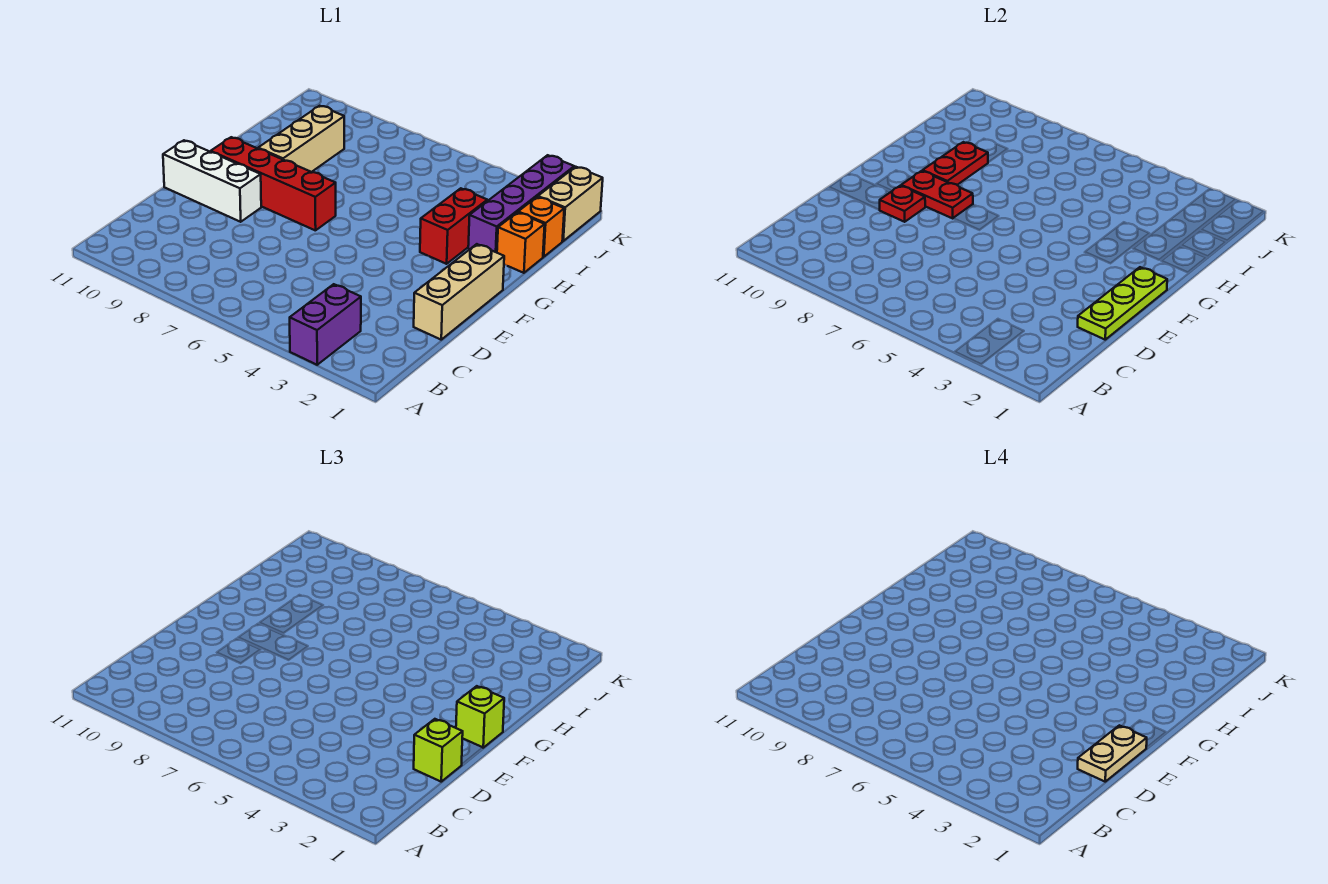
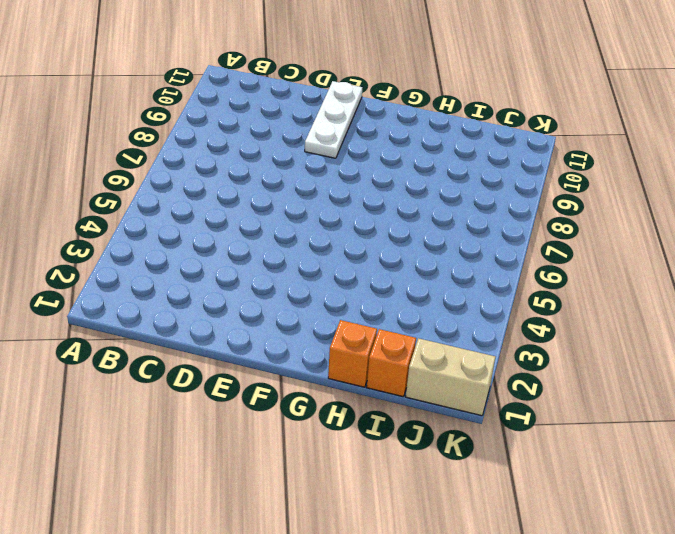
white plate E9:E11 level 1 -> white brick E9:E11 level 1
none -> purple brick A3:B3 level 1
none -> tan brick D1:F1 level 1
none -> red brick F7:F10 level 1

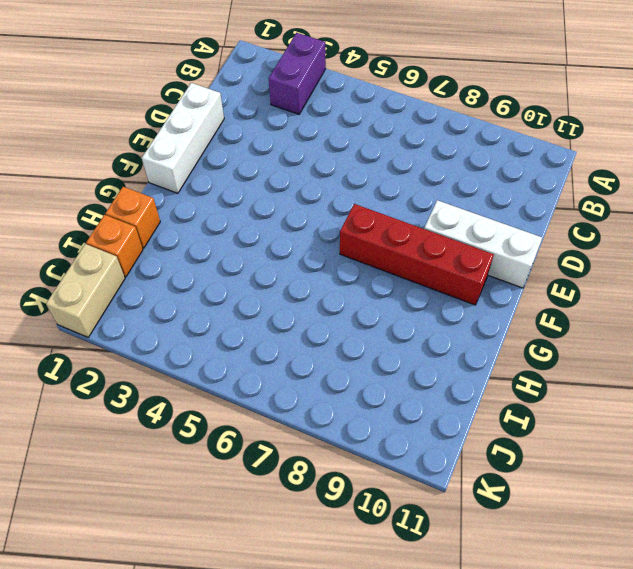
white brick D1:F1 level 1 -> tan brick D1:F1 level 1
none -> red brick G3:H3 level 1
none -> tan brick G9:I9 level 1
none -> purple brick H2:K2 level 1

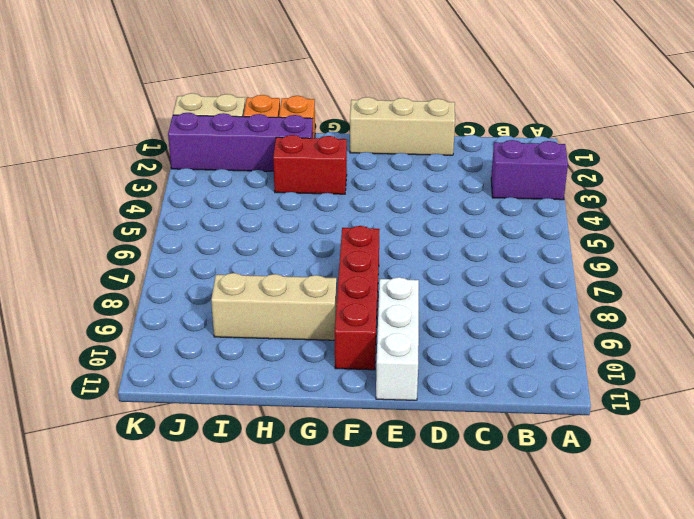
none -> lime plate D1:F1 level 2
none -> red plate E9 level 2
none -> red plate F8:F9 level 2

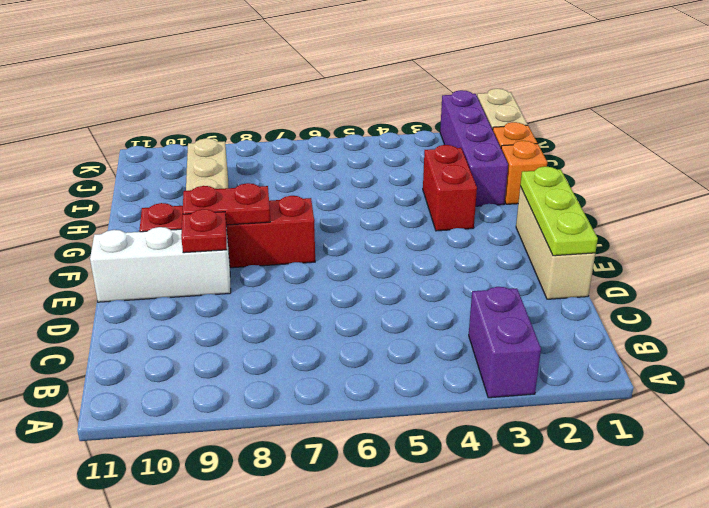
none -> red plate G9:H9 level 2
none -> lime brick D1 level 3
none -> lime brick F1 level 3

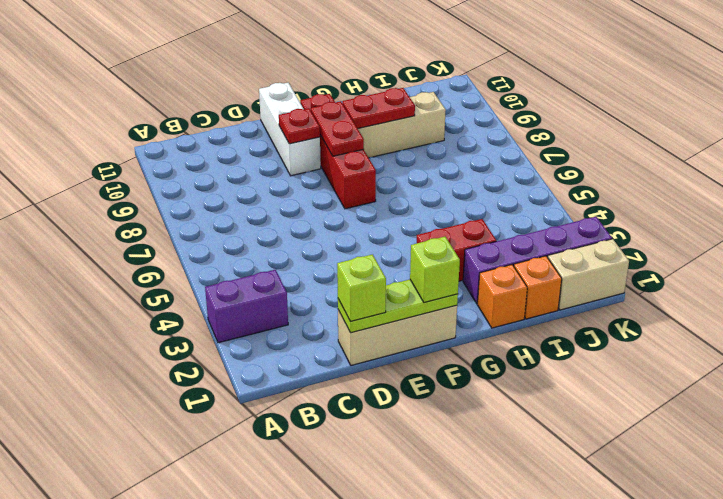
none -> tan plate D1:E1 level 4

